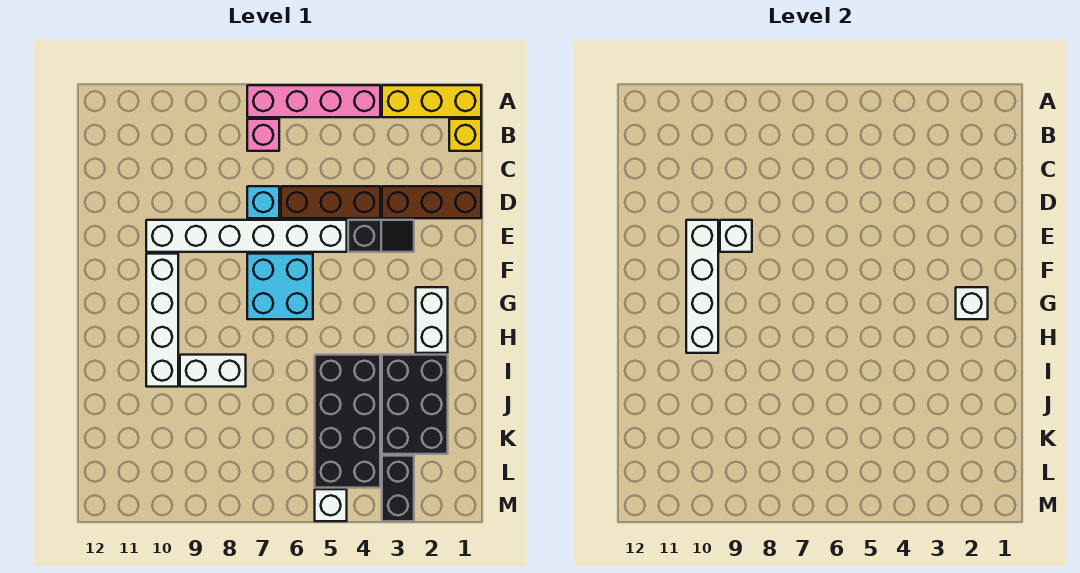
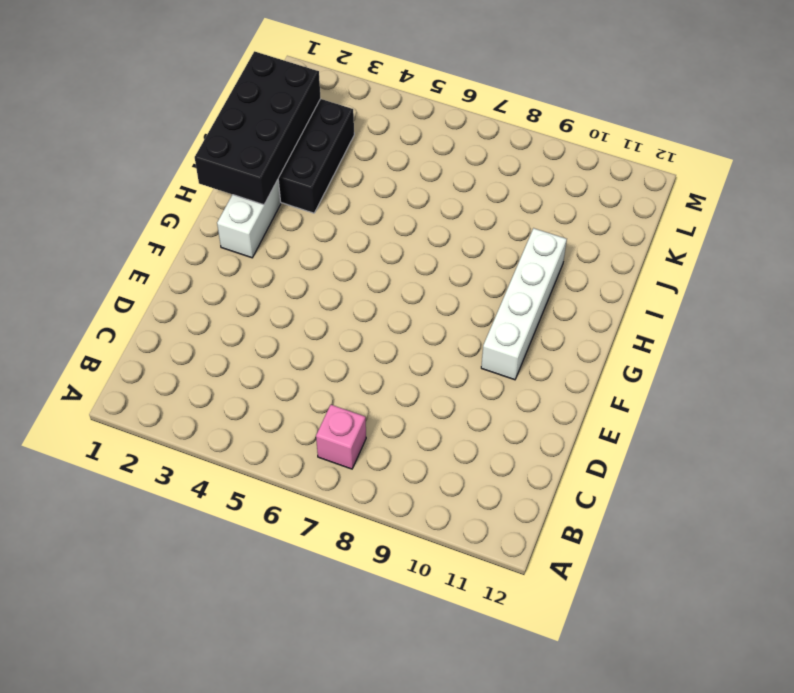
black brick H1:K2 level 2 -> black brick I4:L5 level 1
none -> yellow brick A1:A3 level 1
none -> pink brick A4:A7 level 1
none -> yellow brick B1 level 1

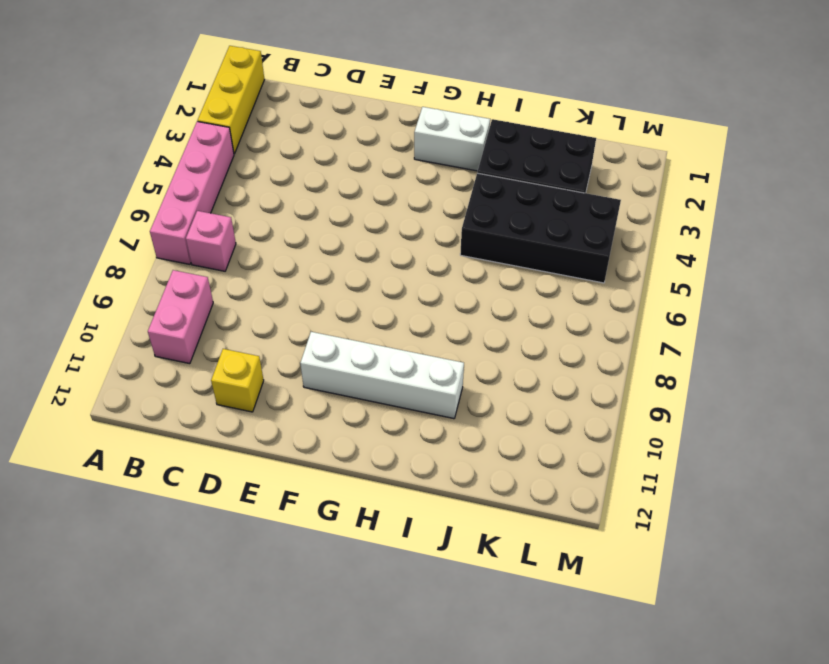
pink brick B9:B10 level 1 -> none
yellow brick D11 level 1 -> yellow brick B1 level 1
none -> brown brick D1:D3 level 1
none -> brown brick D4:D6 level 1
none -> cyan brick D7 level 1

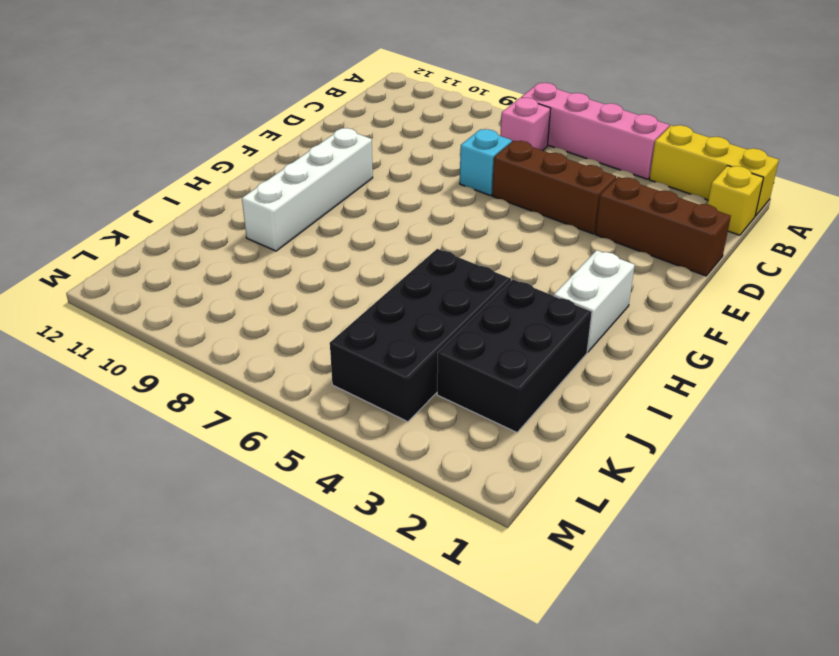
none -> black slope E3:E4 level 1 top 4
none -> white brick E5:E10 level 1
none -> cyan brick F6:G7 level 1

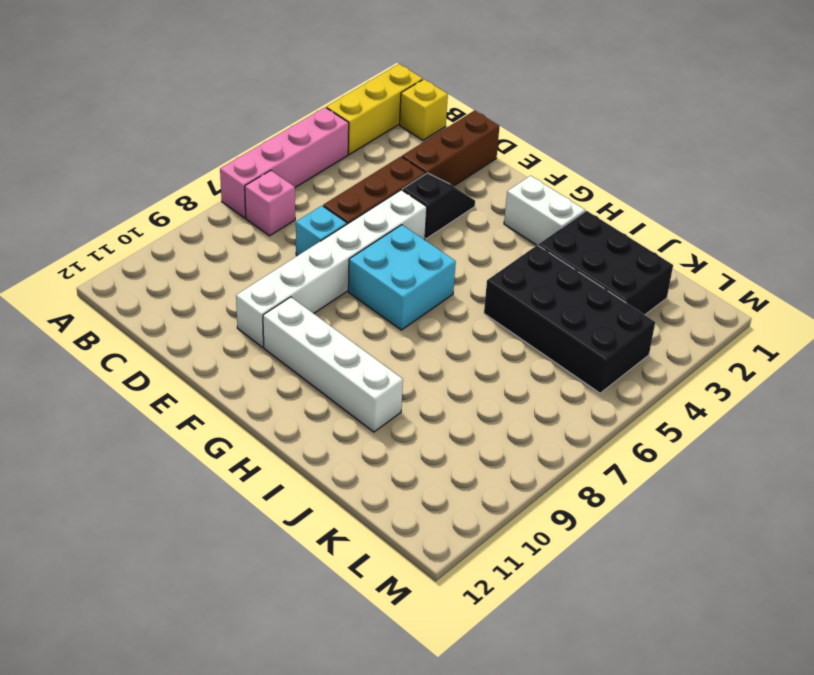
none -> white brick I8:I9 level 1
none -> black brick L3:M3 level 1
none -> white brick M5 level 1

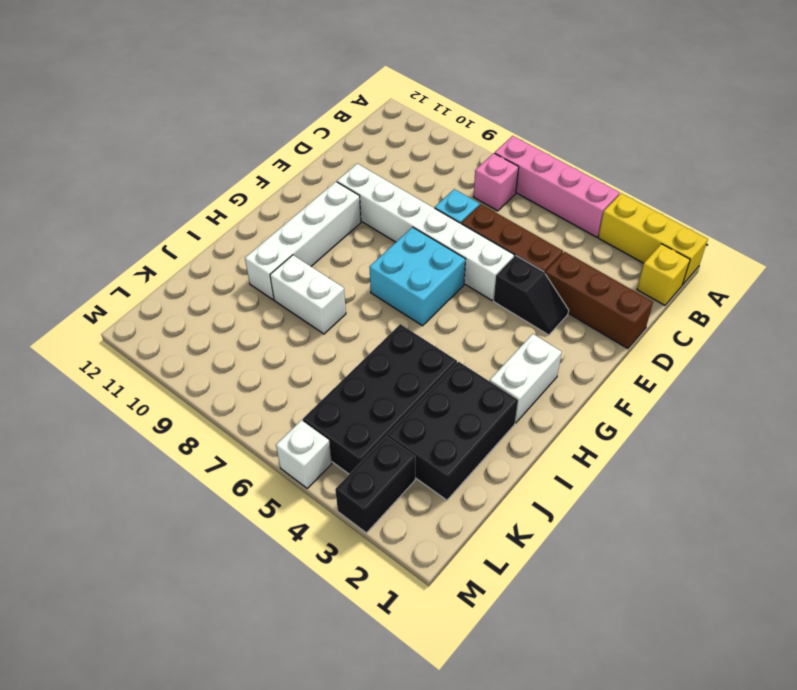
none -> white brick E9 level 2
none -> white brick E10:H10 level 2
none -> white brick G2 level 2

